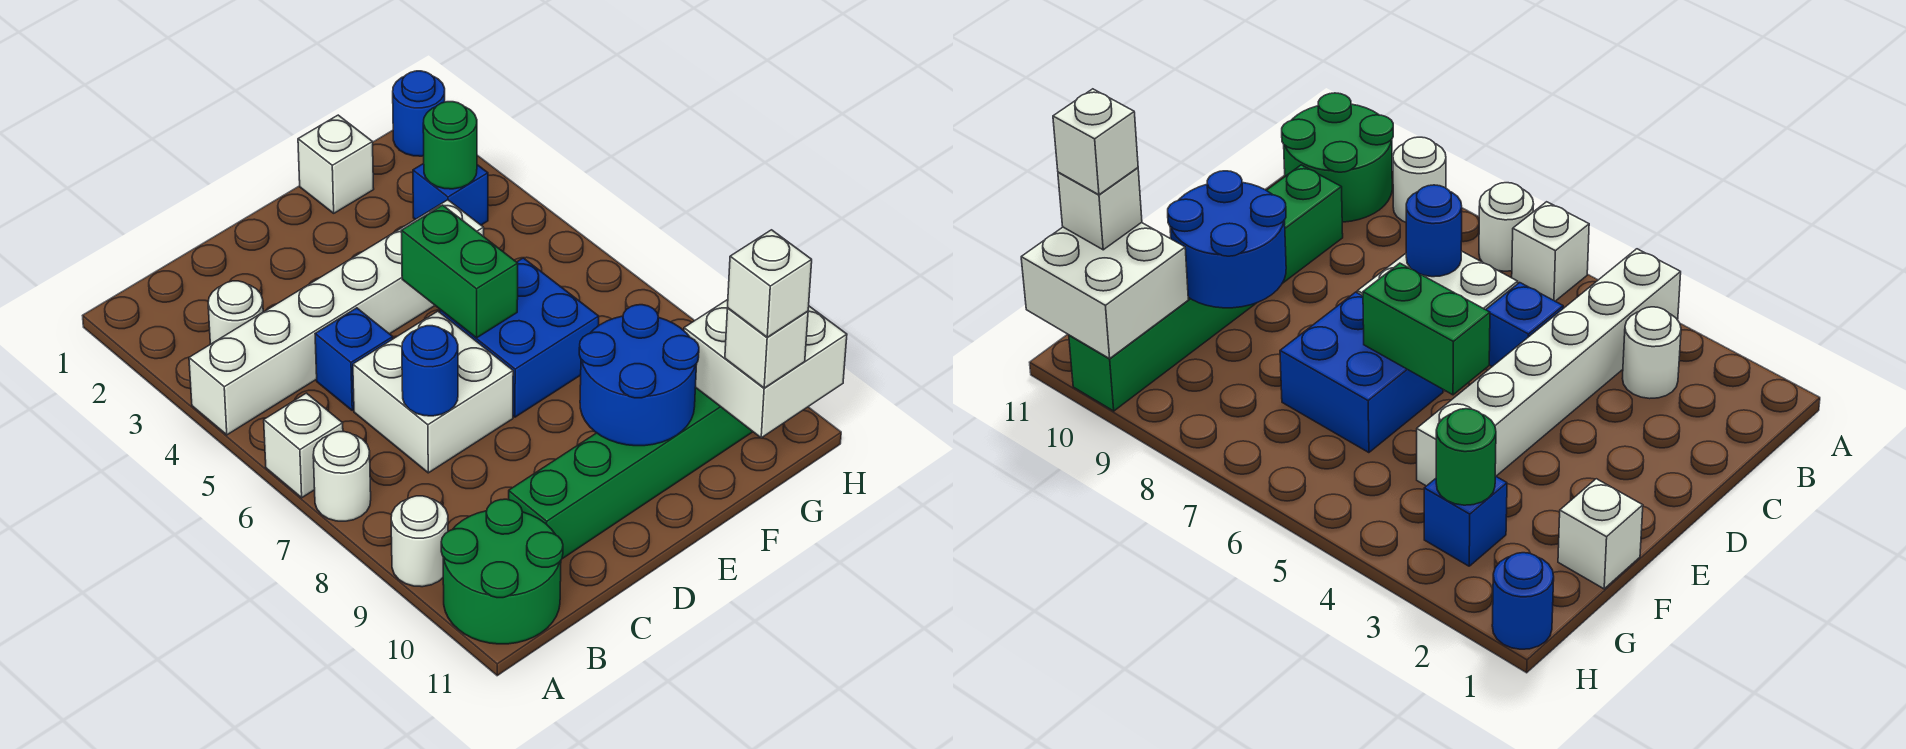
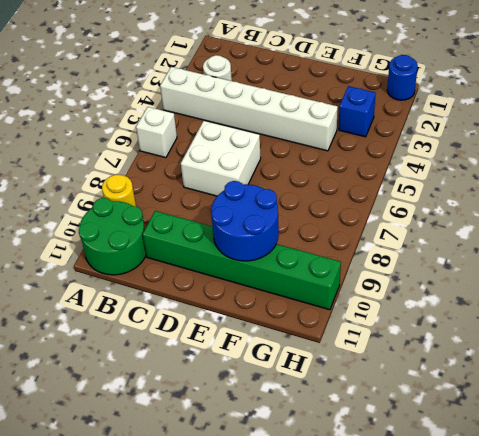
yellow round brick A9 level 1 -> white round brick A9 level 1
none -> white round brick A7 level 1
none -> blue brick C5 level 1
none -> blue brick E6:F7 level 1

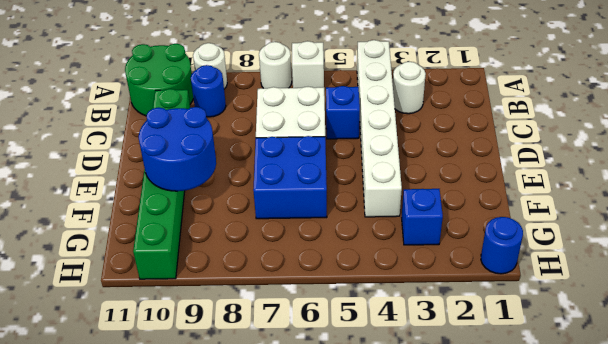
blue round brick B9 level 1 -> blue round brick C7 level 2
none -> white brick F1 level 1
none -> green brick E5:E6 level 2
none -> green round brick G3 level 2

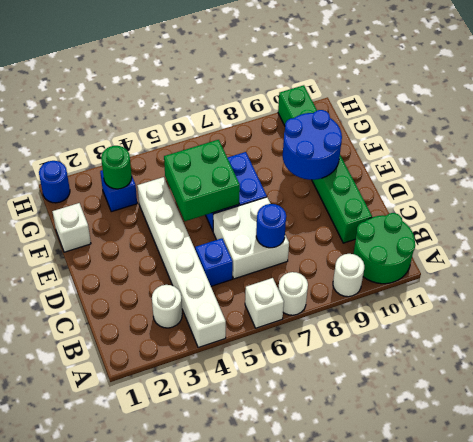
green brick E5:F6 level 2 -> green brick E5:E6 level 2
none -> white brick G10:H11 level 2
none -> white brick G11 level 3
none -> white brick G11 level 4

